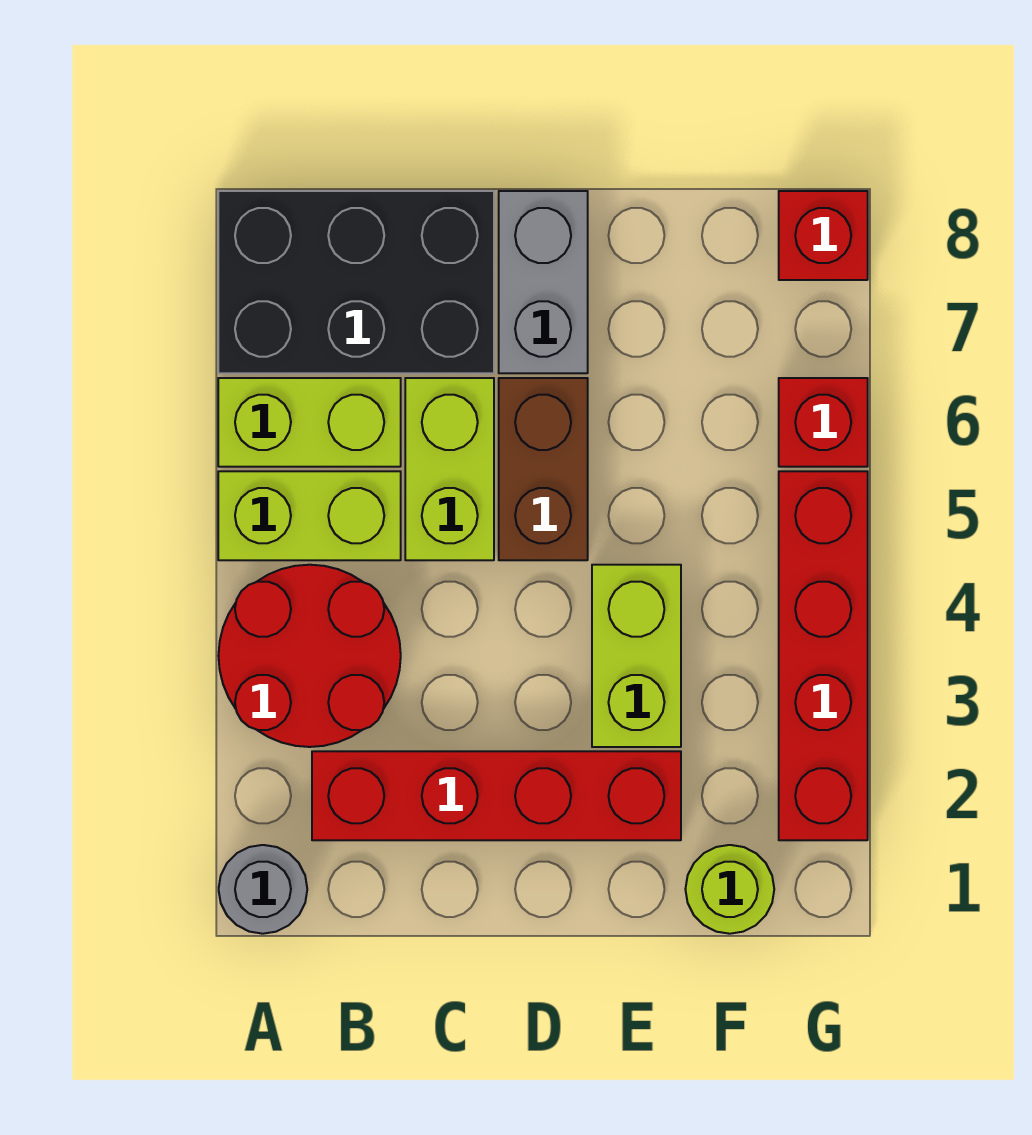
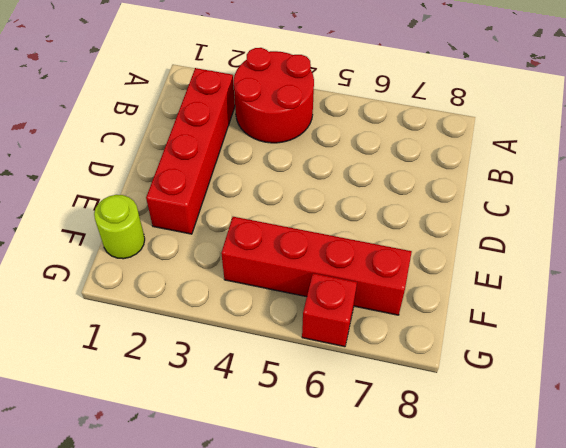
red brick F4:F7 level 1 -> red brick G2:G5 level 1
none -> grey round brick A1 level 1
none -> lime brick A5:B5 level 1
none -> lime brick A6:B6 level 1

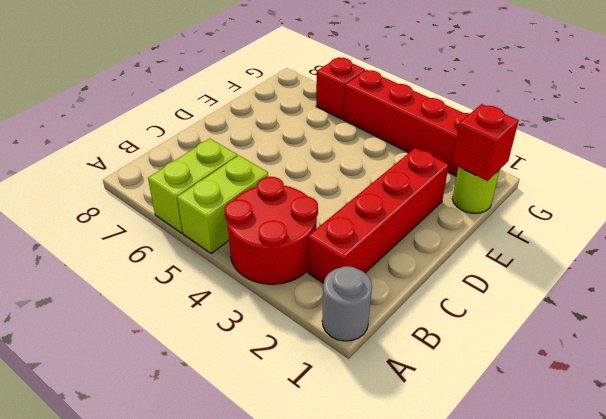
red brick F1 level 2 -> red brick G8 level 1
none -> black brick A7:C8 level 1
none -> lime brick C5:C6 level 1
none -> brown brick D5:D6 level 1

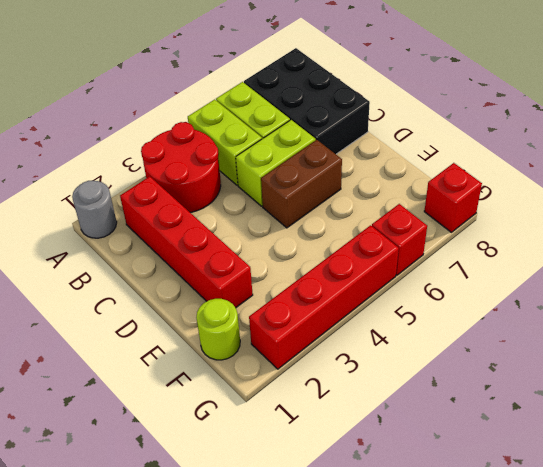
none -> grey brick D7:D8 level 1
none -> lime brick E3:E4 level 1

